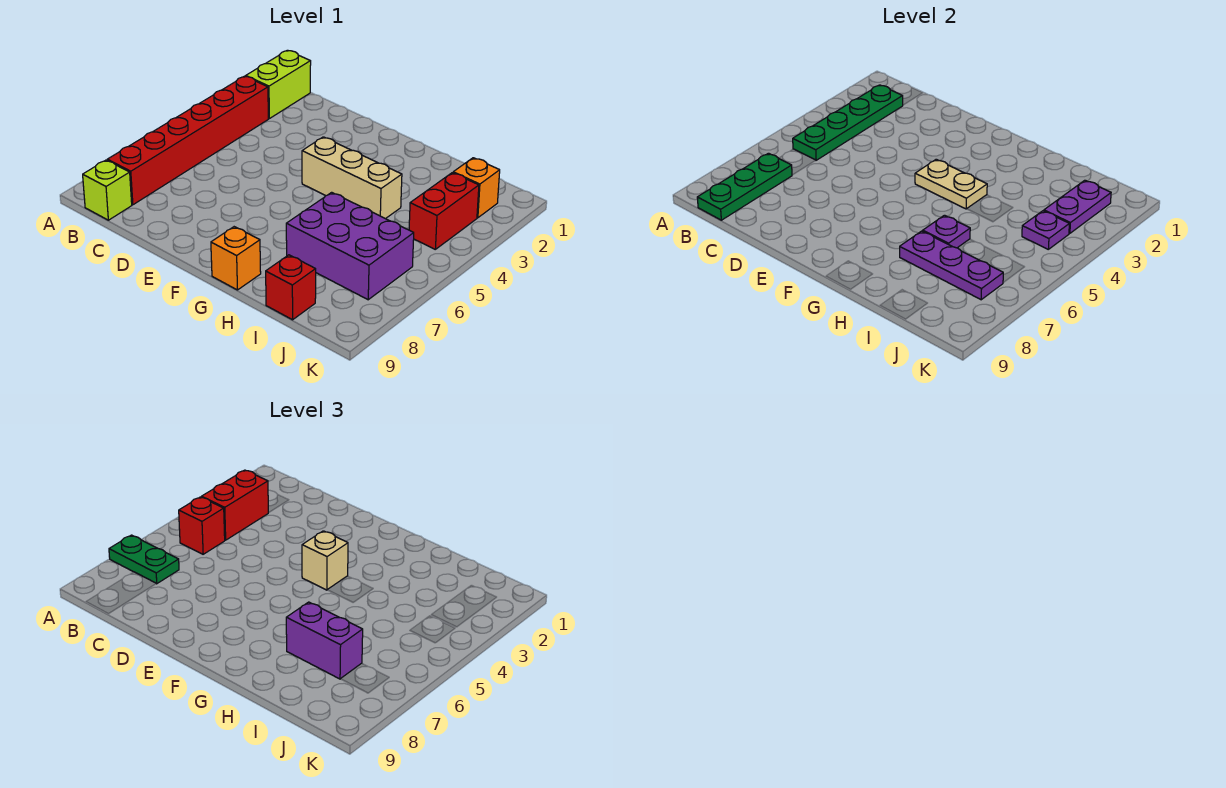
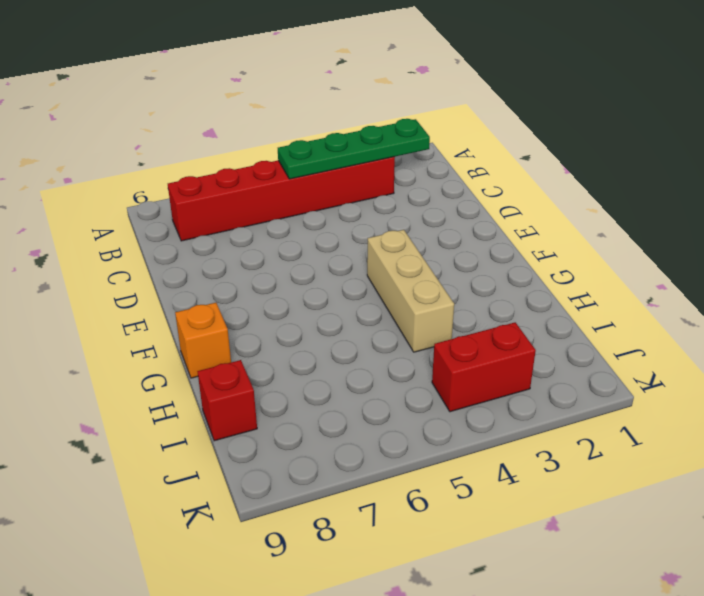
none -> lime brick B1:B2 level 1
none -> lime brick B9 level 1
none -> purple brick H6:J7 level 1

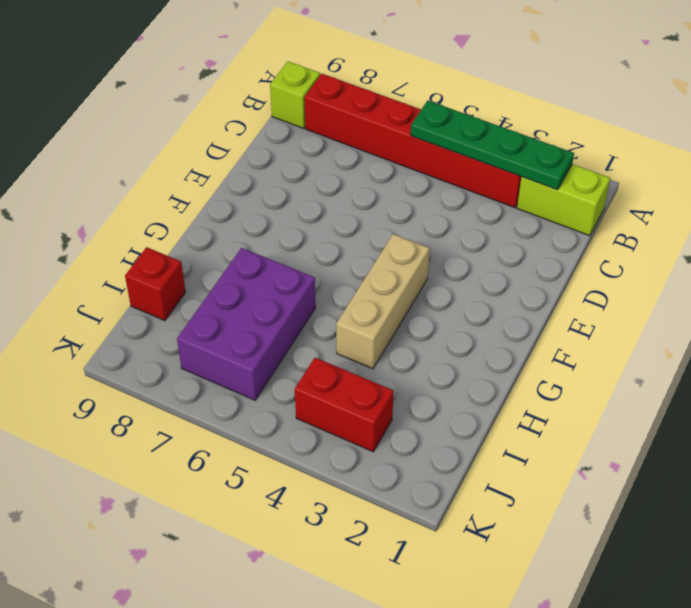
none -> orange brick G9 level 1
none -> orange brick J2 level 1
none -> green plate B7:B9 level 2

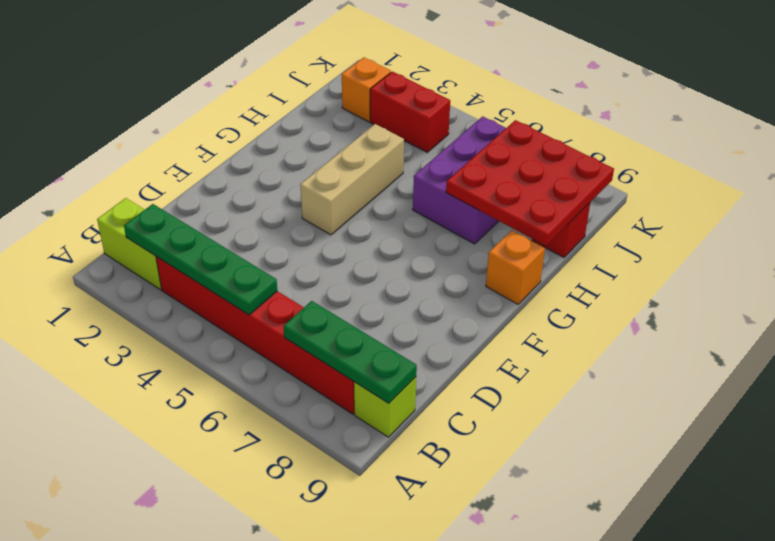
red plate H7:J9 level 2 -> purple plate H7:J7 level 2
none -> tan plate F4:G4 level 2
none -> purple plate H6 level 2
none -> purple plate J2:J3 level 2

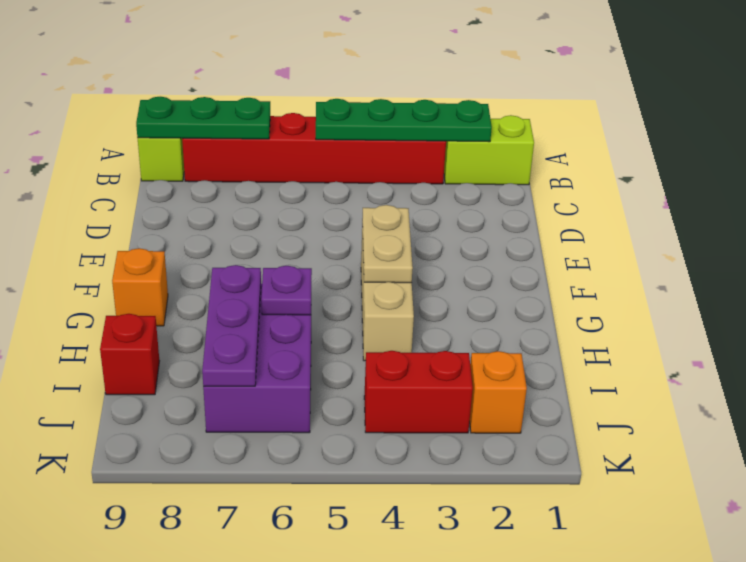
none -> purple plate J2:J3 level 2
none -> purple plate J4 level 2
none -> green plate A7:B7 level 3

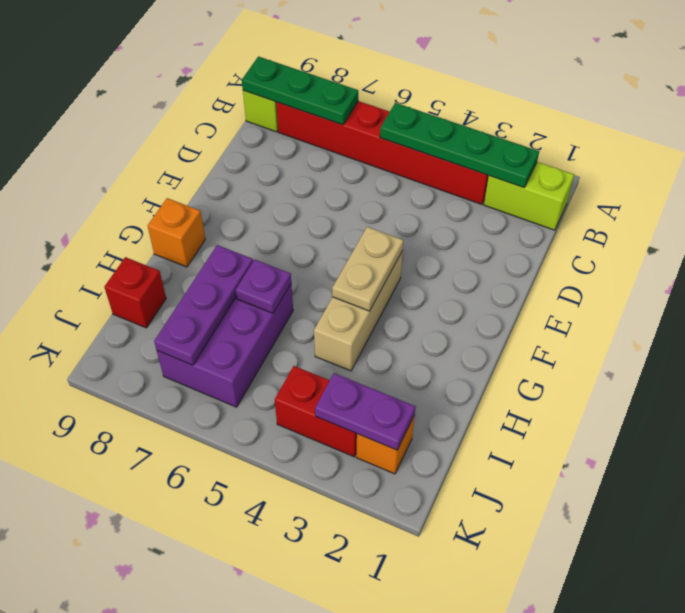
none -> purple plate J4 level 2
none -> green plate A7:B7 level 3
none -> red brick B3:B4 level 3

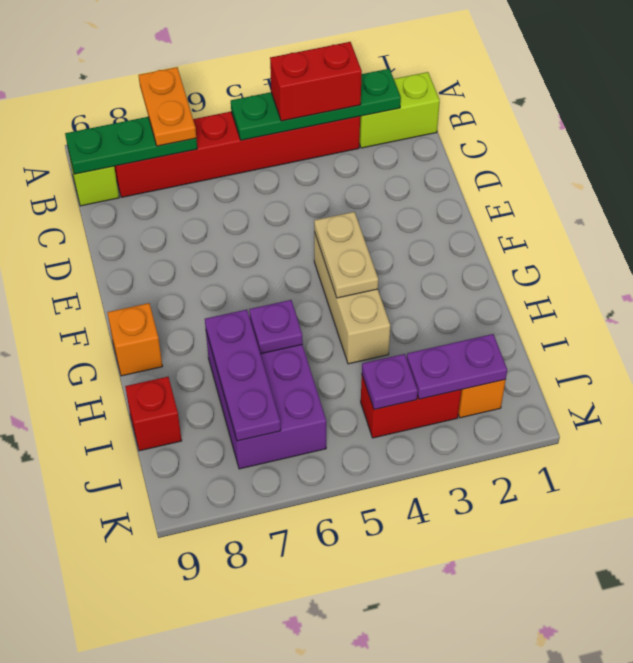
orange plate A7:B7 level 3 -> green plate A7:B7 level 3
none -> red brick B5 level 3
none -> tan brick F4 level 3
none -> purple brick H7:I7 level 3

